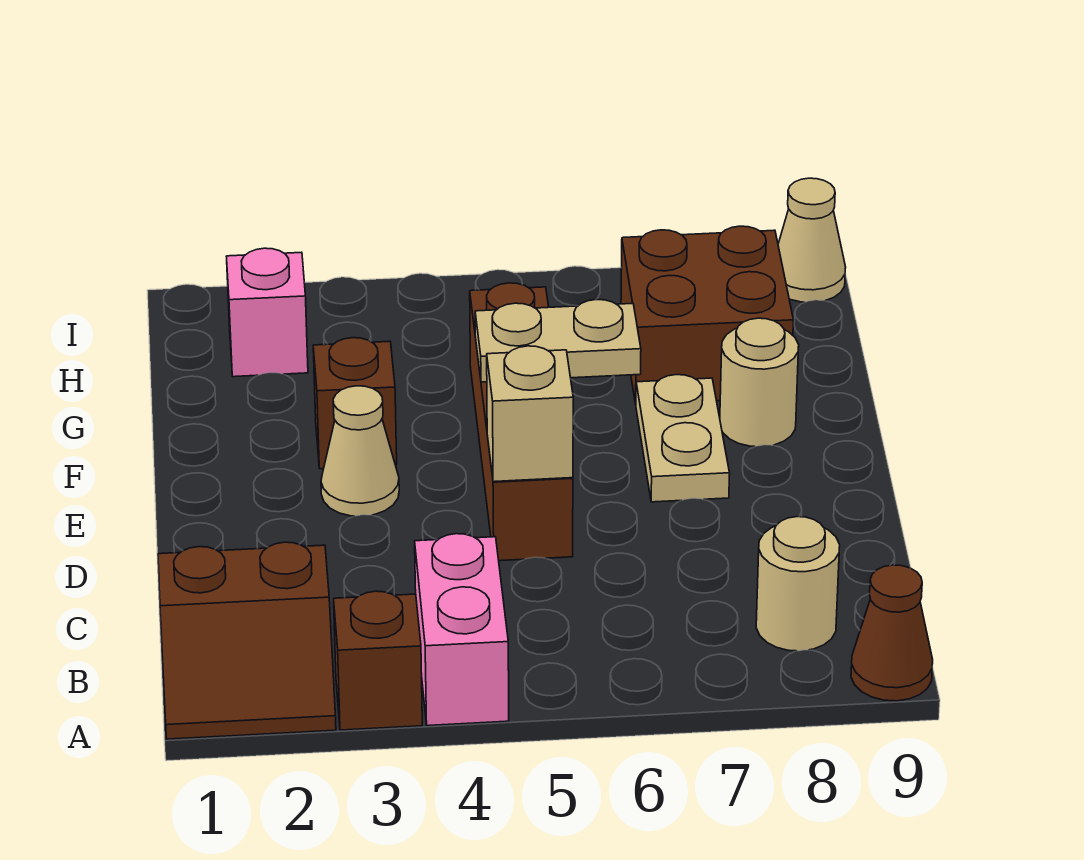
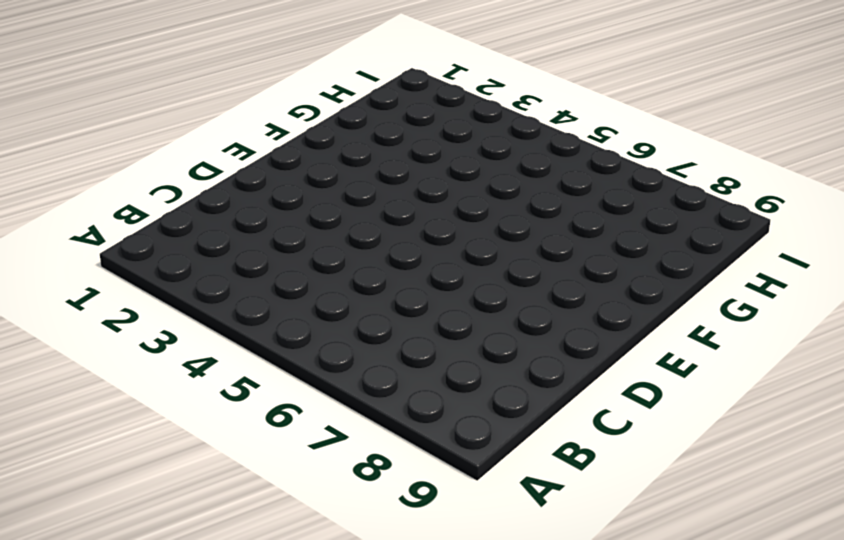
none -> brown slope A1:B2 level 1 top B
none -> brown brick A3 level 1
none -> pink brick A4:B4 level 1

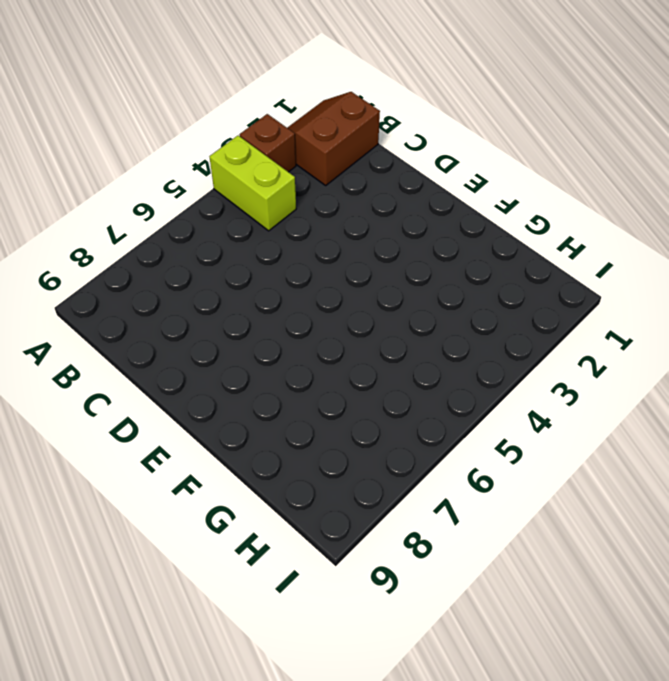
lime brick A4:B4 level 1 -> pink brick A4:B4 level 1
none -> brown cone A9 level 1
none -> tan round brick B8 level 1
none -> brown brick D5:G5 level 1

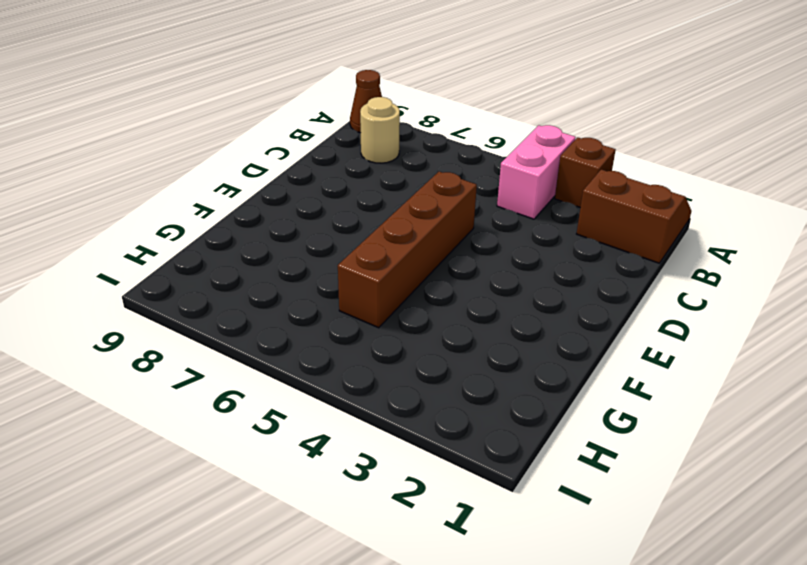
none -> tan cone E3 level 1
none -> tan plate E7:F7 level 1
none -> brown brick F3 level 1

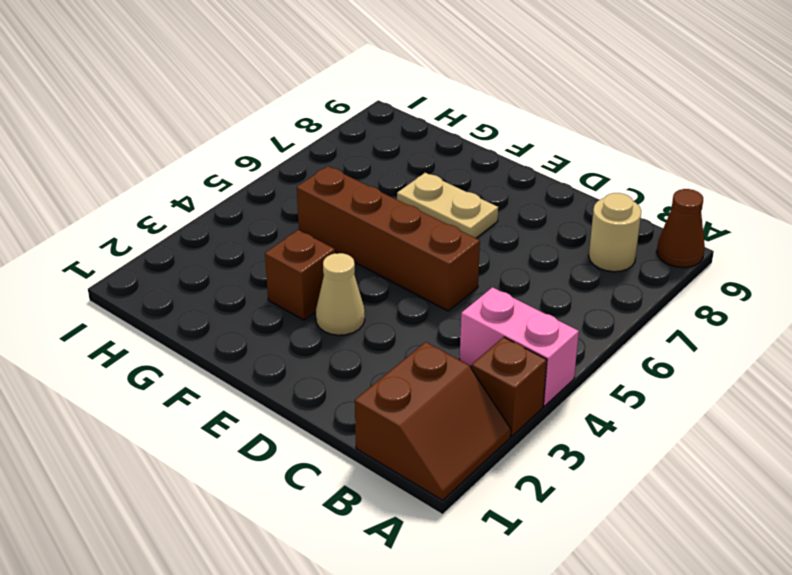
none -> tan round brick F8 level 1
none -> brown brick G7:H8 level 1
none -> pink brick H2 level 1

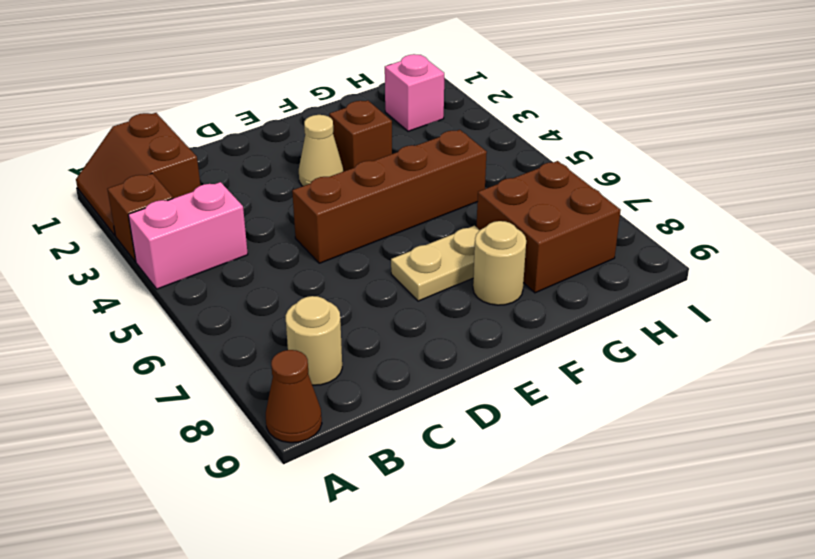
none -> tan cone I9 level 1
none -> tan brick D5 level 2
none -> tan plate F5:F6 level 2

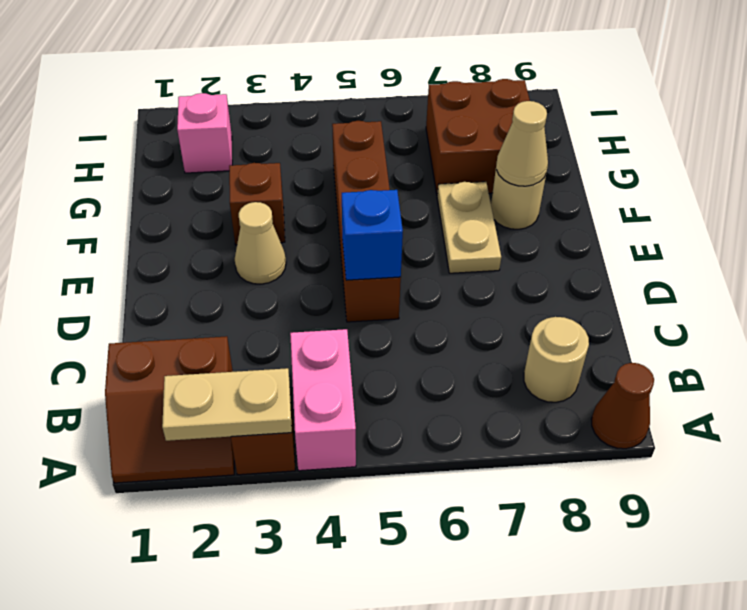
tan plate A2:A3 level 2 -> tan plate F5:F6 level 2
blue brick D5 level 2 -> tan brick D5 level 2
tan cone F8 level 2 -> tan cone I9 level 1

